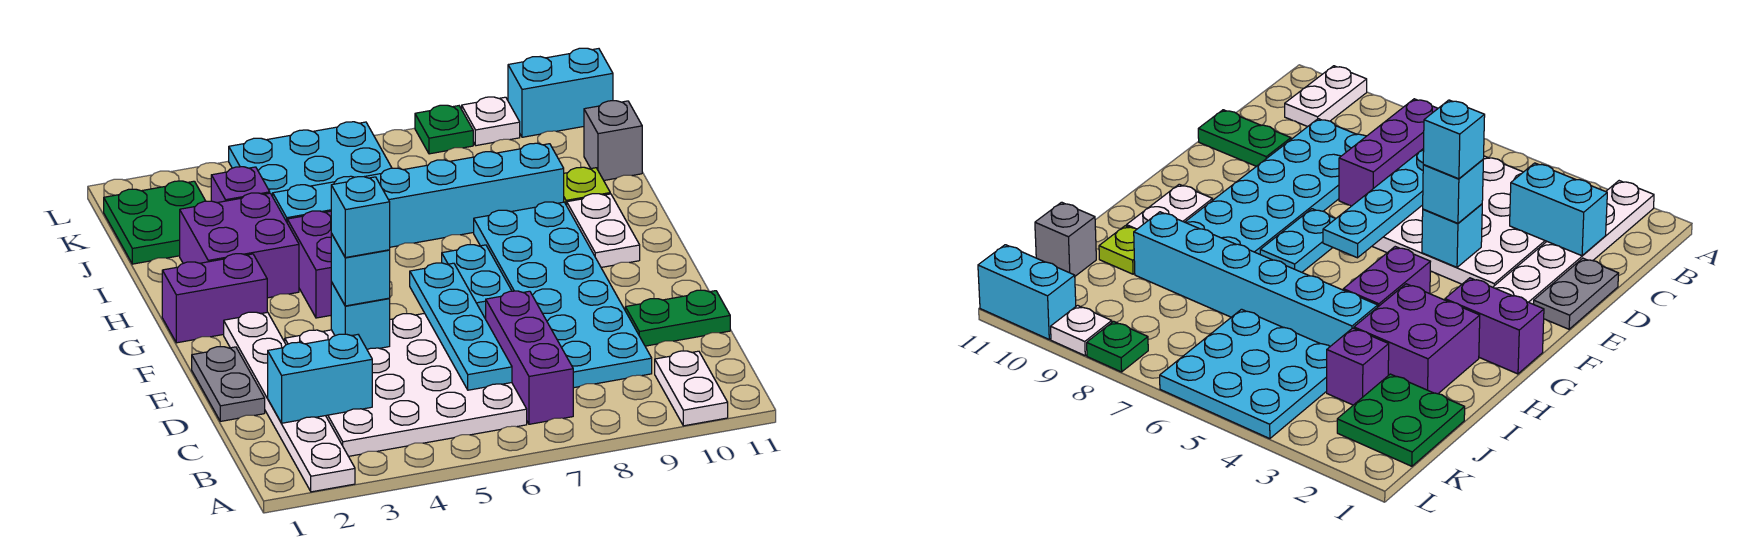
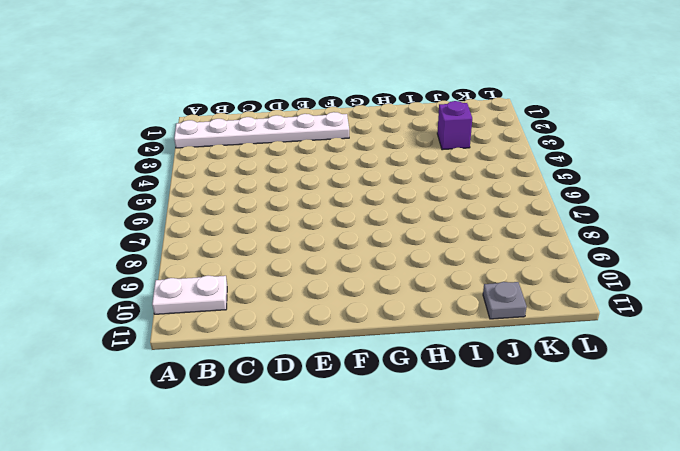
grey plate J11 level 1 -> grey brick J11 level 1
none -> white plate B3:E6 level 1
none -> purple brick B7:D7 level 1
none -> cyan plate C8:H9 level 1

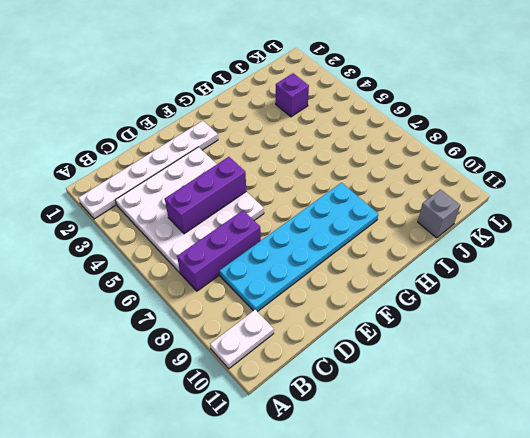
purple brick C5:E5 level 2 -> none
none -> grey plate D1:E1 level 1
none -> green plate D10:D11 level 1
none -> cyan plate F7:G7 level 1

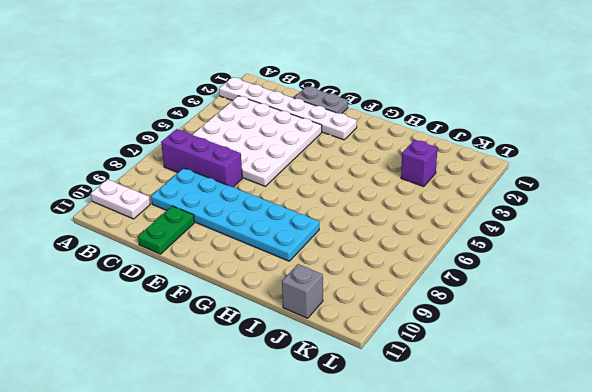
none -> cyan plate F7:G7 level 1
none -> purple brick G1:G2 level 1
none -> purple brick G4:H4 level 1

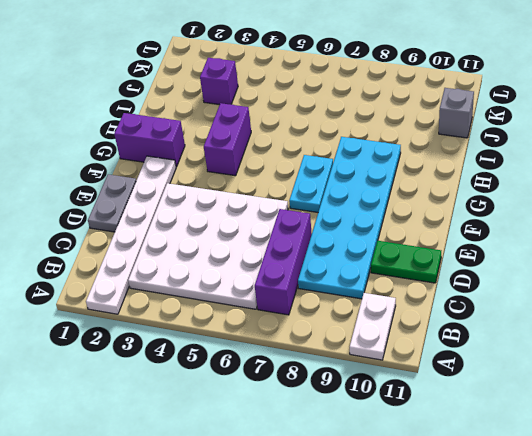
none -> white plate G10:H10 level 1
none -> purple brick H2:I3 level 1
none -> cyan brick I4:I9 level 1

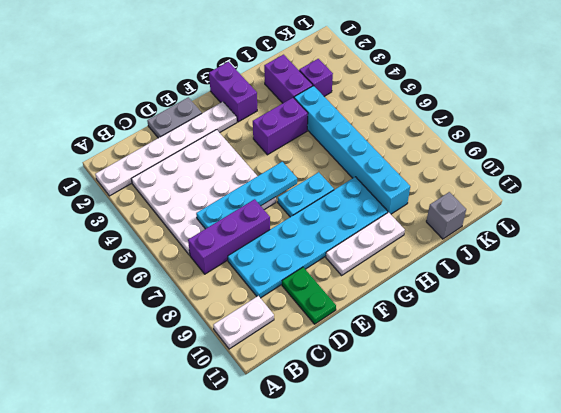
white plate F10:H10 level 1 -> white plate G10:H10 level 1
purple brick I2:I3 level 1 -> purple brick H2:I3 level 1
none -> lime plate I10 level 1
none -> green plate J1:K2 level 1
none -> cyan plate J4:L6 level 1

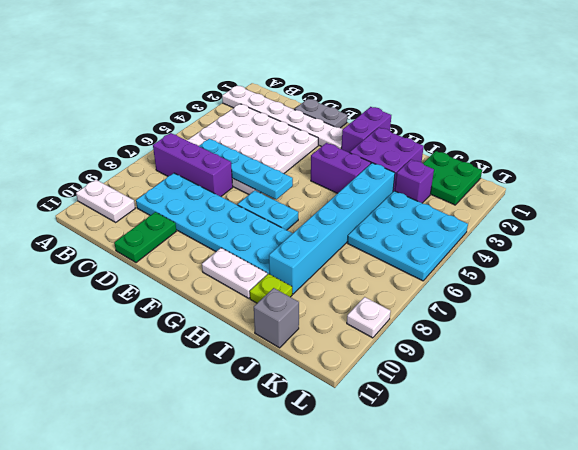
none -> green plate L8 level 1
none -> cyan brick L10:L11 level 1
none -> cyan brick C2:C3 level 2

